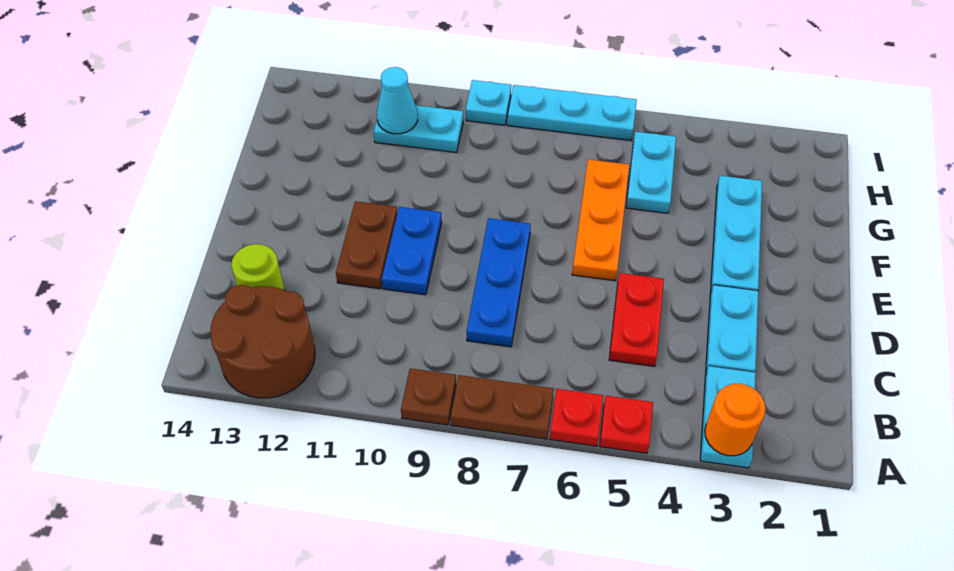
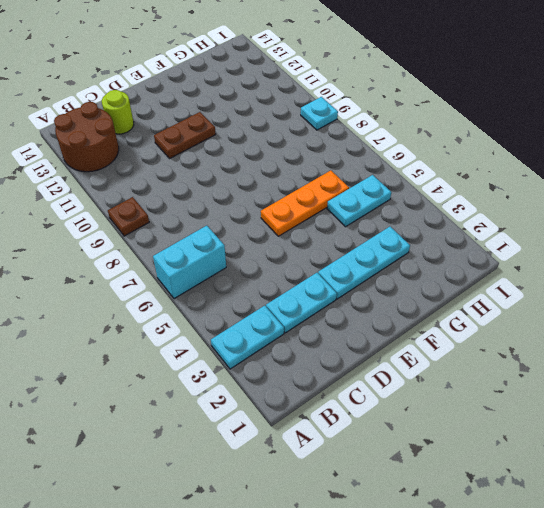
cyan brick A6:B6 level 1 -> red plate A6 level 1
none -> red plate A5 level 1
none -> brown plate A7:A8 level 1
none -> red plate C5:D5 level 1

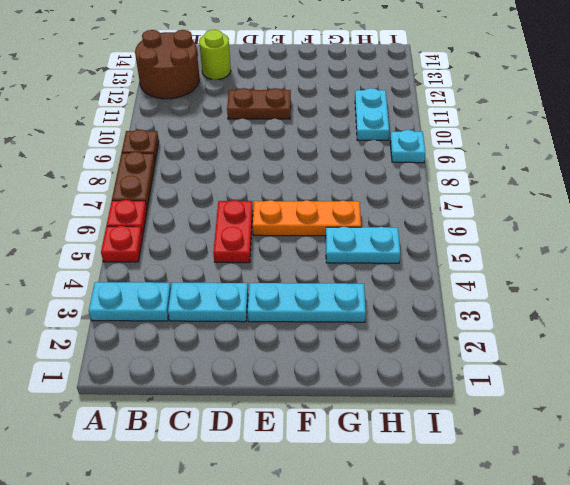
red plate D5:D6 level 1 -> red plate C5:D5 level 1
none -> blue plate C8:E8 level 1
none -> blue plate D10:E10 level 1
none -> cyan plate I6:I8 level 1

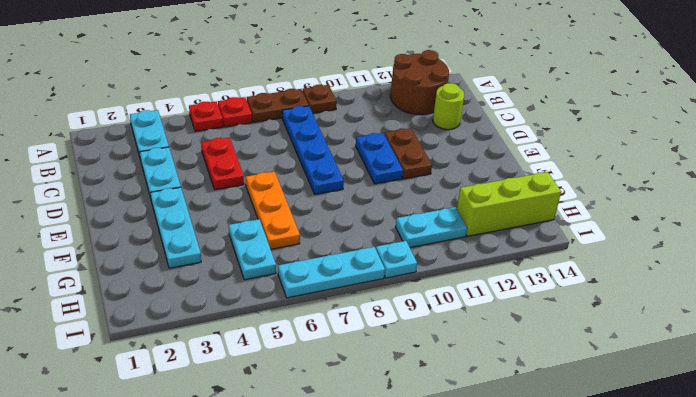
blue plate B8:E8 level 1 -> blue plate C8:E8 level 1
lime brick H12:H14 level 1 -> none
none -> orange round brick A3 level 2
none -> cyan cone H11 level 2

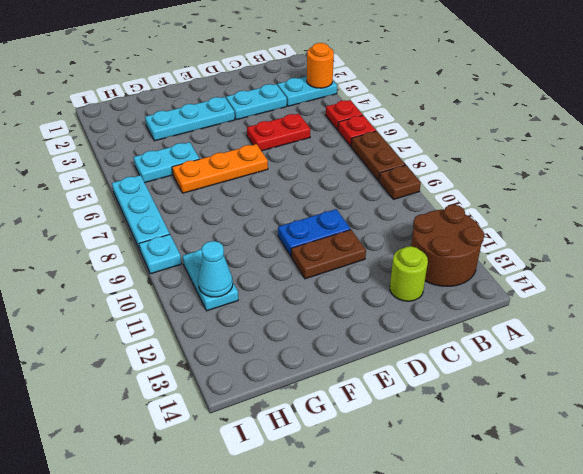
none -> blue plate C8:E8 level 1

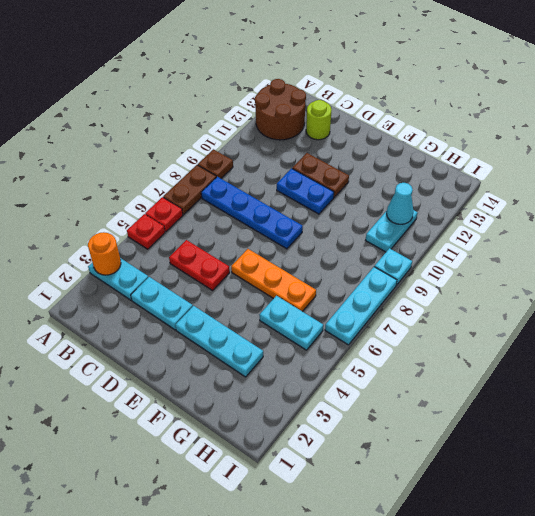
blue plate B8:E8 level 1 -> blue plate C8:E8 level 1

